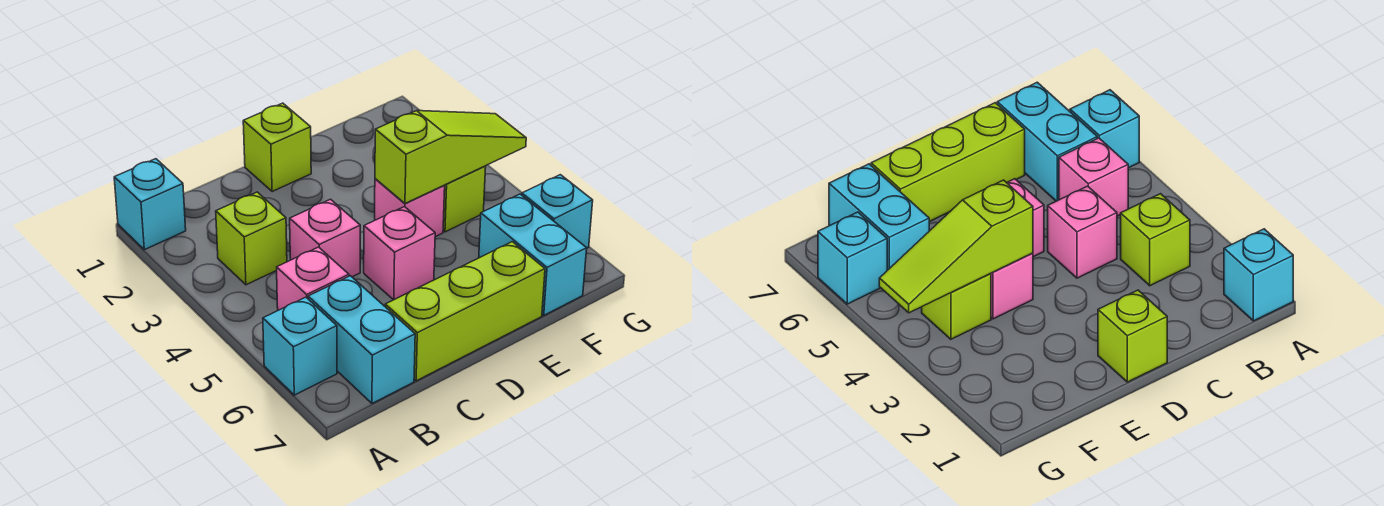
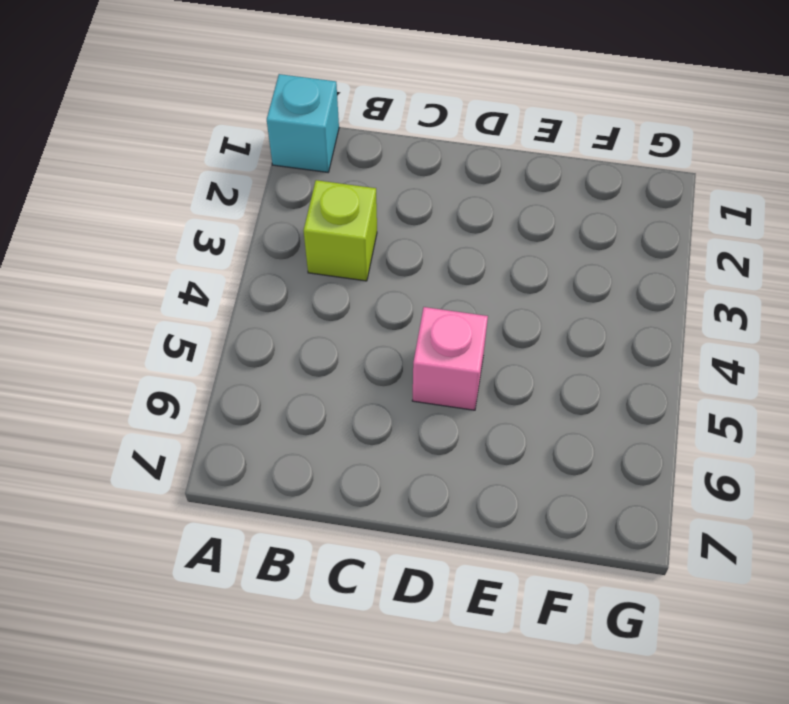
none -> cyan brick A6 level 1
none -> pink brick B5 level 1
none -> cyan brick B6:B7 level 1

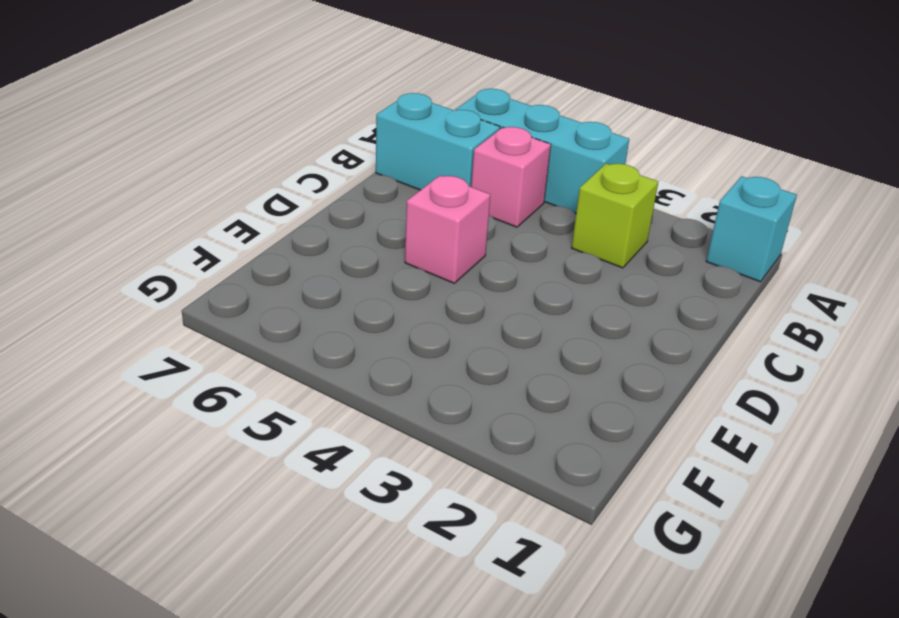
cyan brick A4:A6 level 1 -> cyan brick A6 level 1
none -> pink brick C4 level 1
none -> lime brick C7:E7 level 1
none -> lime brick D1 level 1

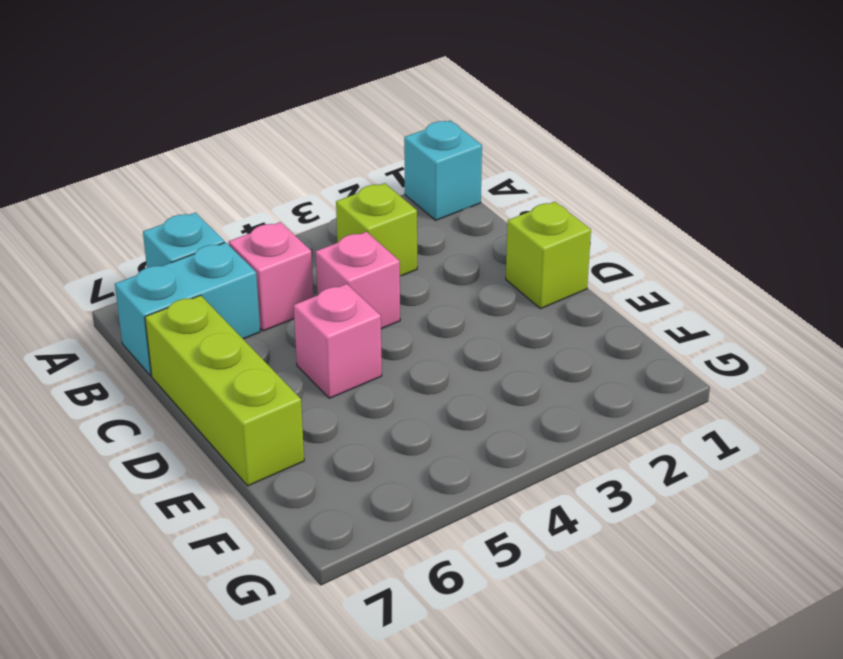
none -> pink brick E4 level 1
none -> lime brick F4 level 1
none -> cyan brick F6:F7 level 1

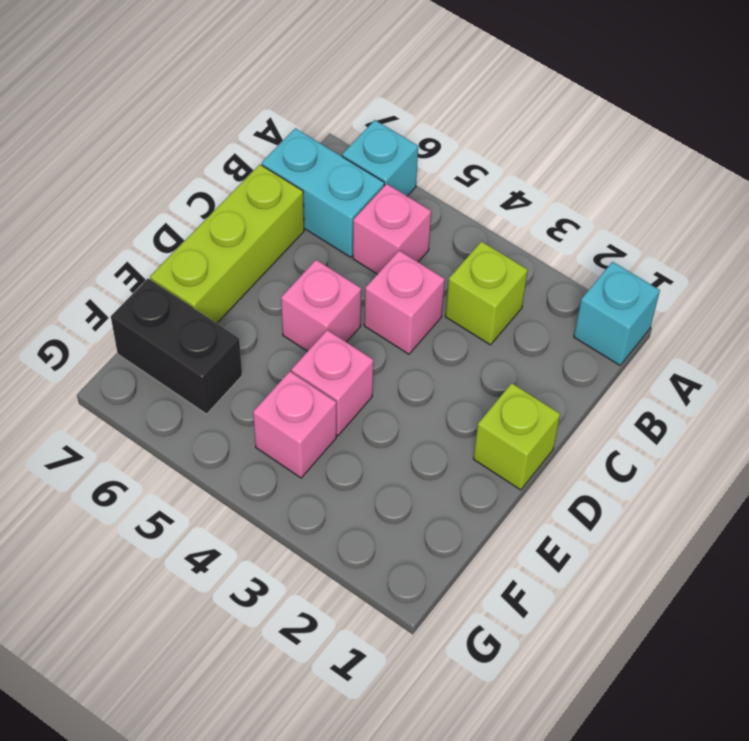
pink brick F4 level 1 -> lime brick F4 level 1
black brick F6:F7 level 1 -> cyan brick F6:F7 level 1
none -> cyan brick G6 level 1
none -> lime slope E4:G4 level 2 top E

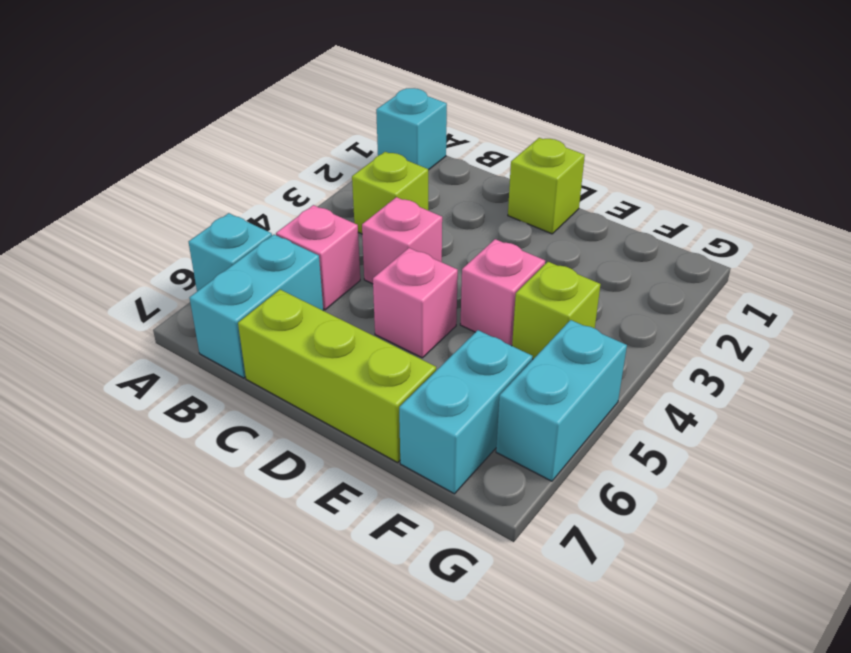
cyan brick G5:G6 level 1 -> cyan brick G6 level 1
none -> lime slope E4:G4 level 2 top E

